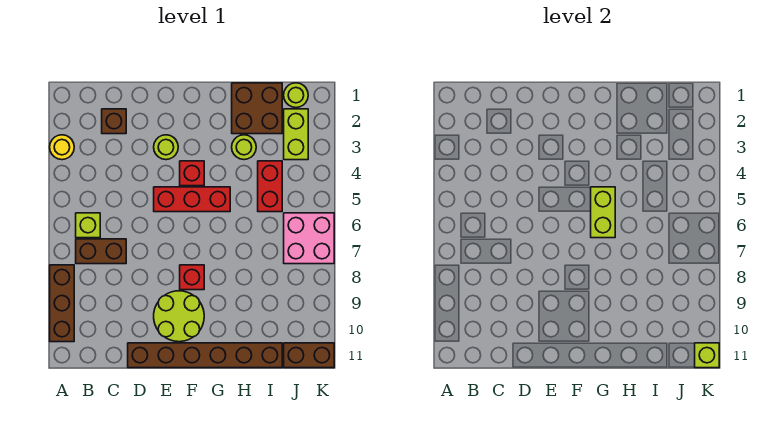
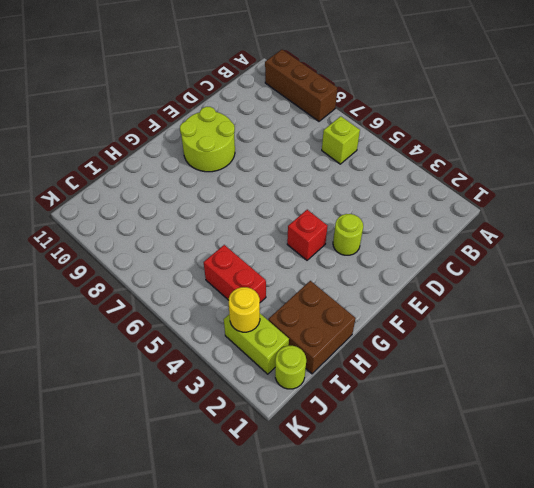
yellow round brick J3 level 2 -> yellow round brick A3 level 1
none -> brown brick B7:C7 level 1
none -> brown brick C2 level 1
none -> brown brick D11:I11 level 1

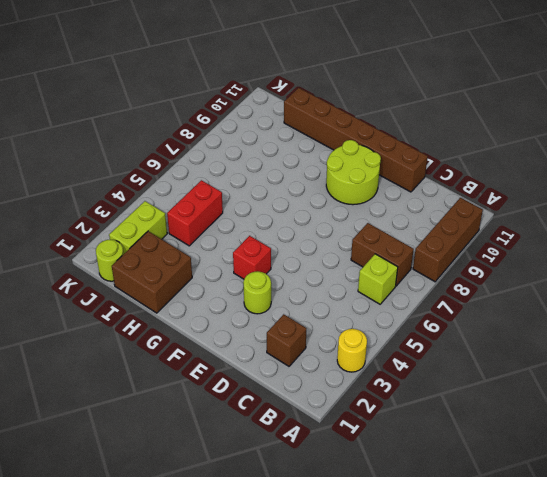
none -> red brick E5:G5 level 1
none -> red brick F8 level 1
none -> lime round brick H3 level 1

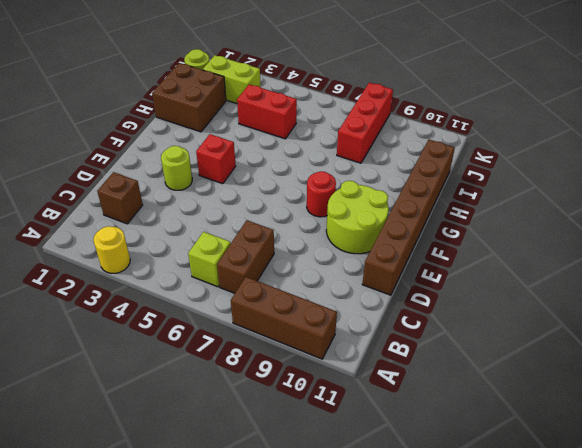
red round brick F8 level 1 -> red brick F8 level 1
red brick I8:K8 level 1 -> red brick E5:G5 level 1
none -> lime round brick H3 level 1
none -> pink brick J6:K7 level 1
none -> brown brick J11:K11 level 1

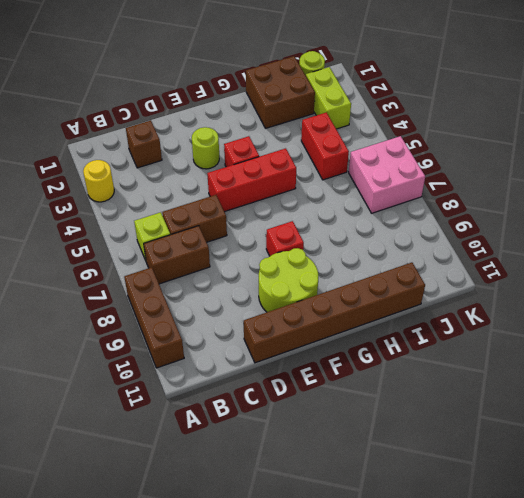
brown brick C6:D6 level 1 -> brown brick J11:K11 level 1
none -> lime round brick H3 level 1
none -> lime brick G5:G6 level 2
none -> lime brick K11 level 2

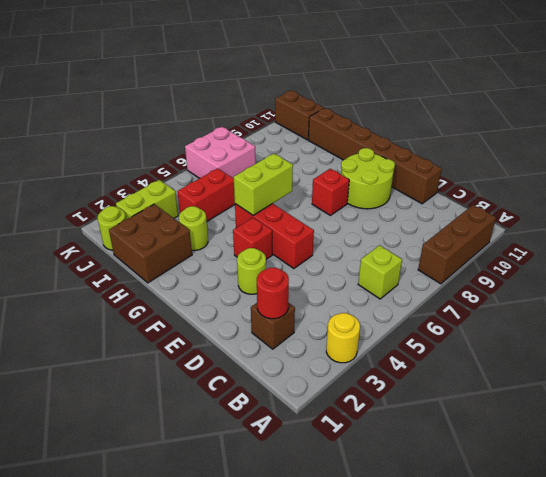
red round brick C2 level 2 -> none
none -> brown brick B7:C7 level 1
none -> lime brick K11 level 2

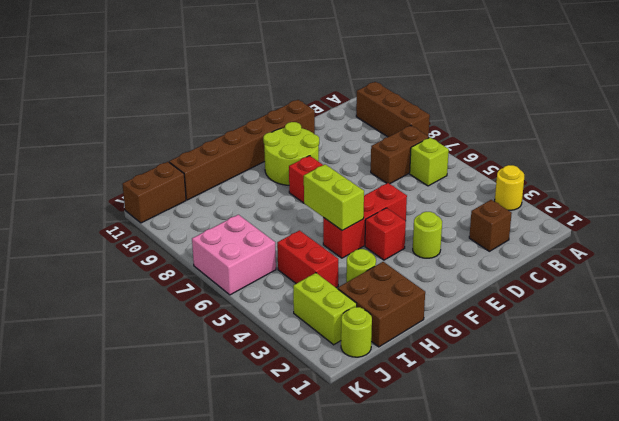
none -> lime brick K11 level 2

